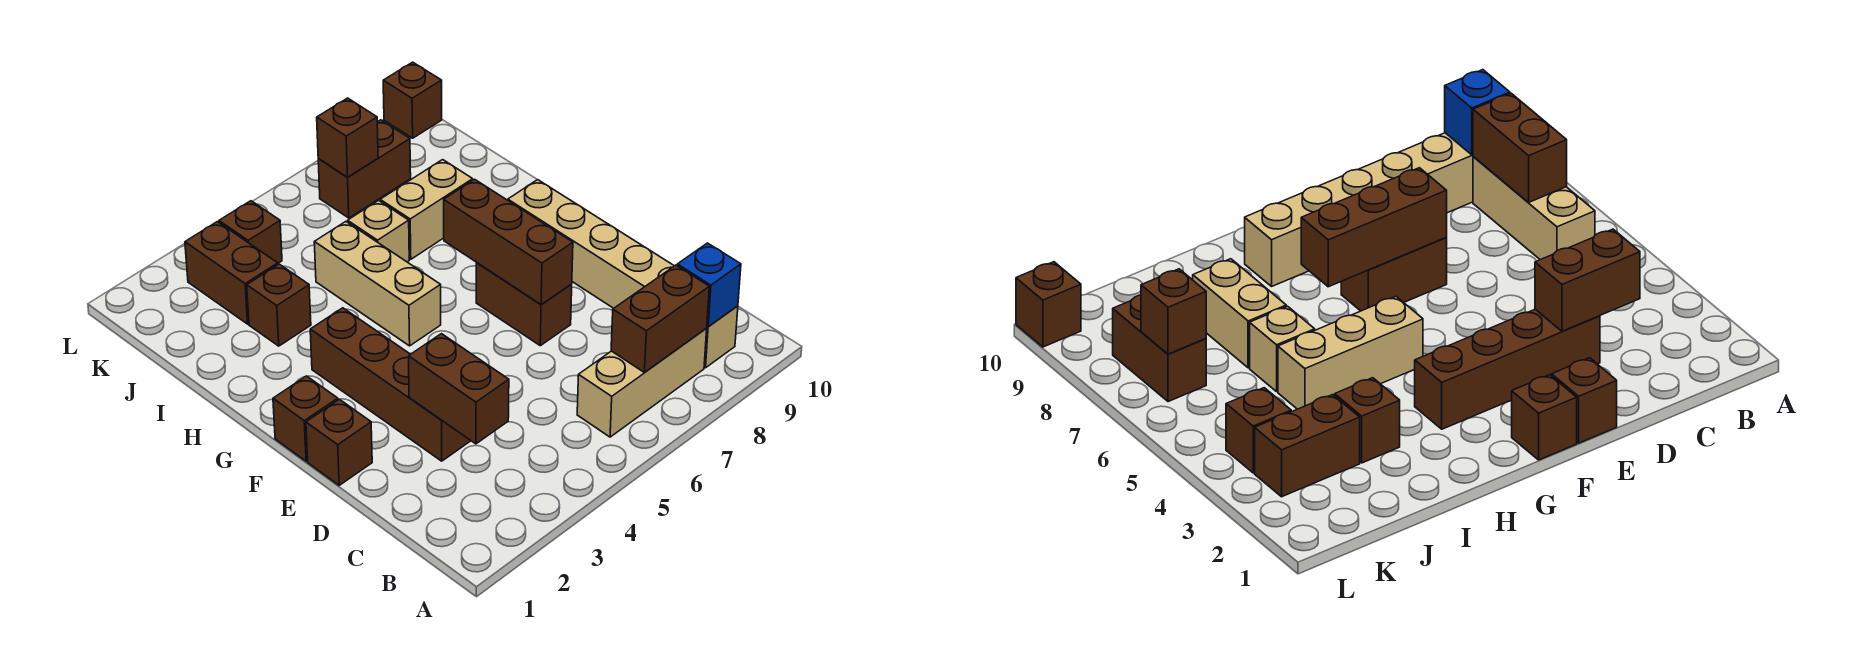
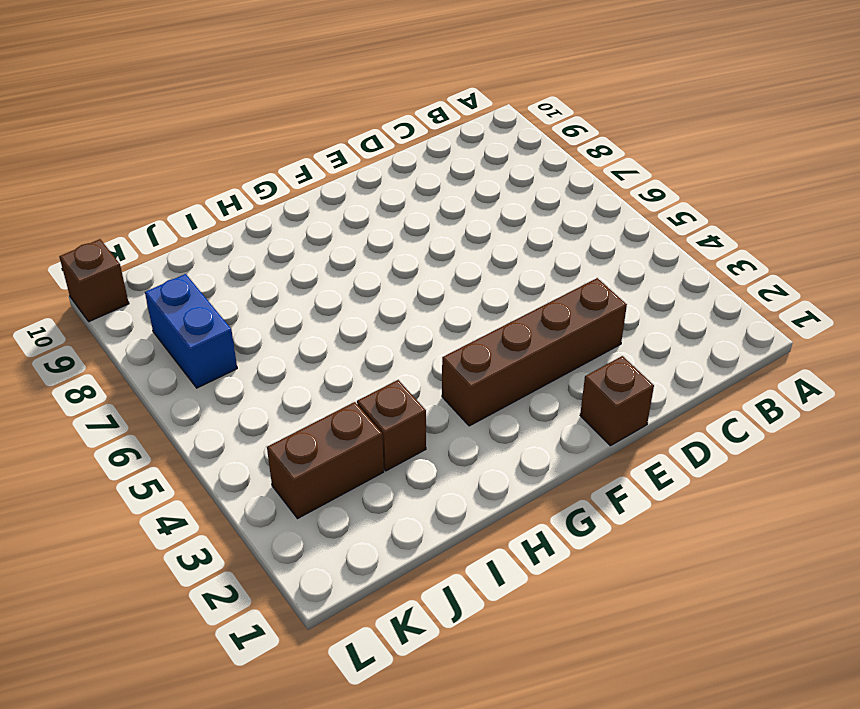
blue brick K7:K8 level 1 -> brown brick K7:K8 level 1
none -> tan brick B6:B8 level 1
none -> tan brick B9:G9 level 1
none -> brown brick E7:F7 level 1

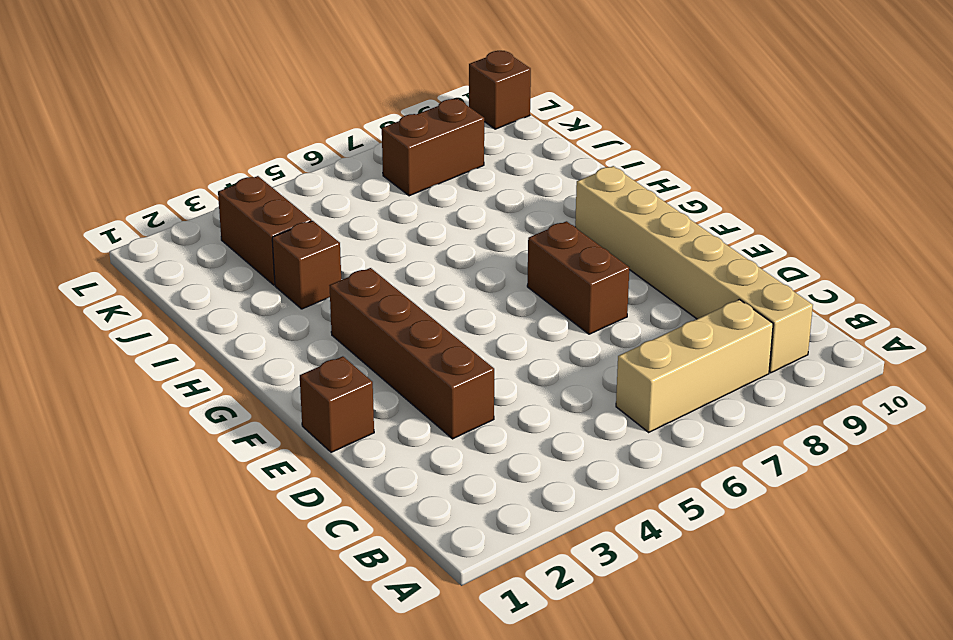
none -> brown brick F1 level 1
none -> tan brick G5:I5 level 1
none -> tan brick I6 level 1

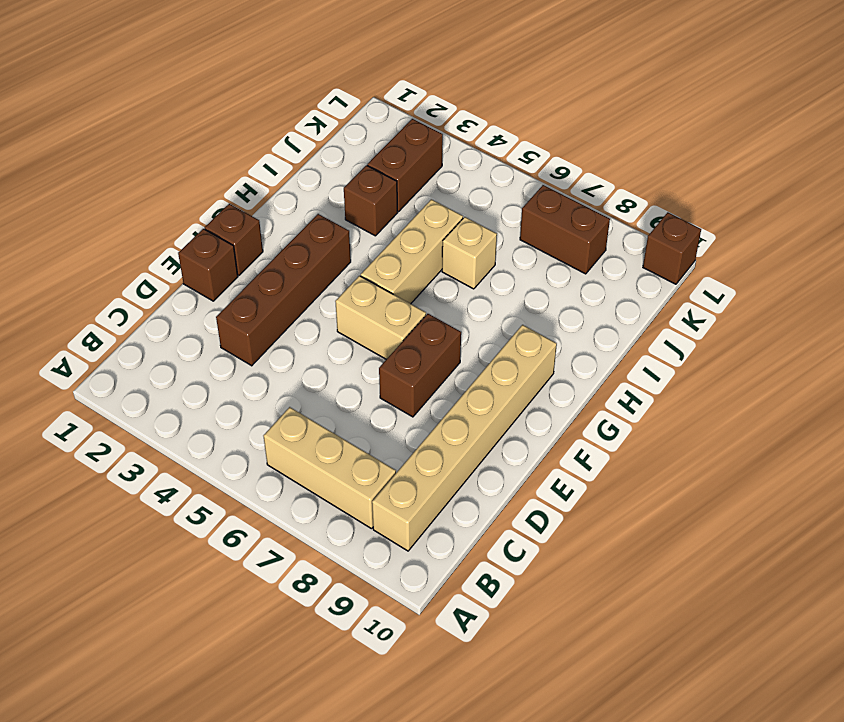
tan brick F5:F6 level 1 -> tan brick I7:I8 level 1
none -> brown brick K4 level 1
none -> brown brick B7:B8 level 2
none -> blue brick B9 level 2

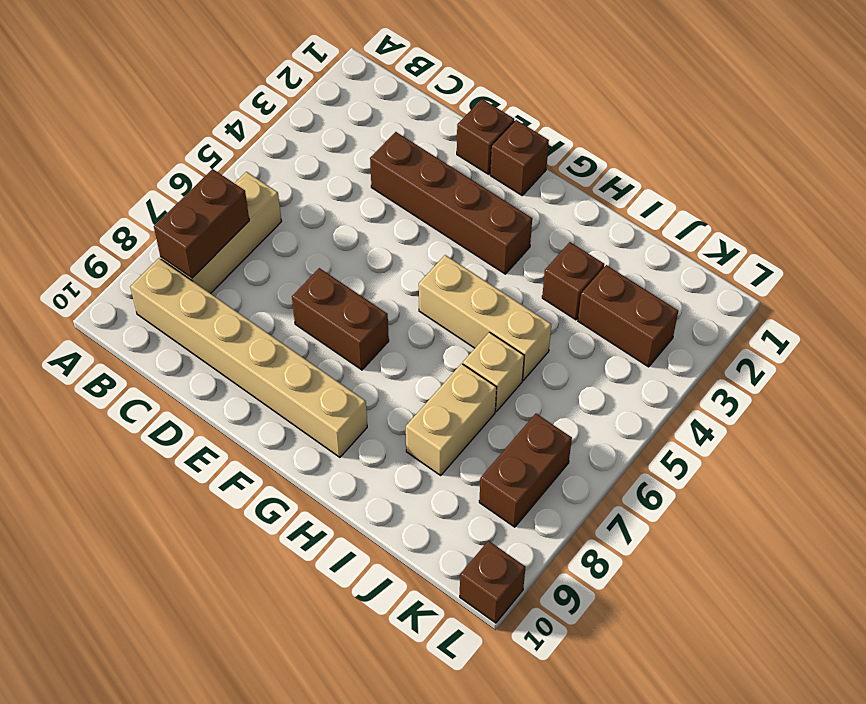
none -> brown brick K4 level 1
none -> blue brick B9 level 2
none -> brown brick C3:D3 level 2

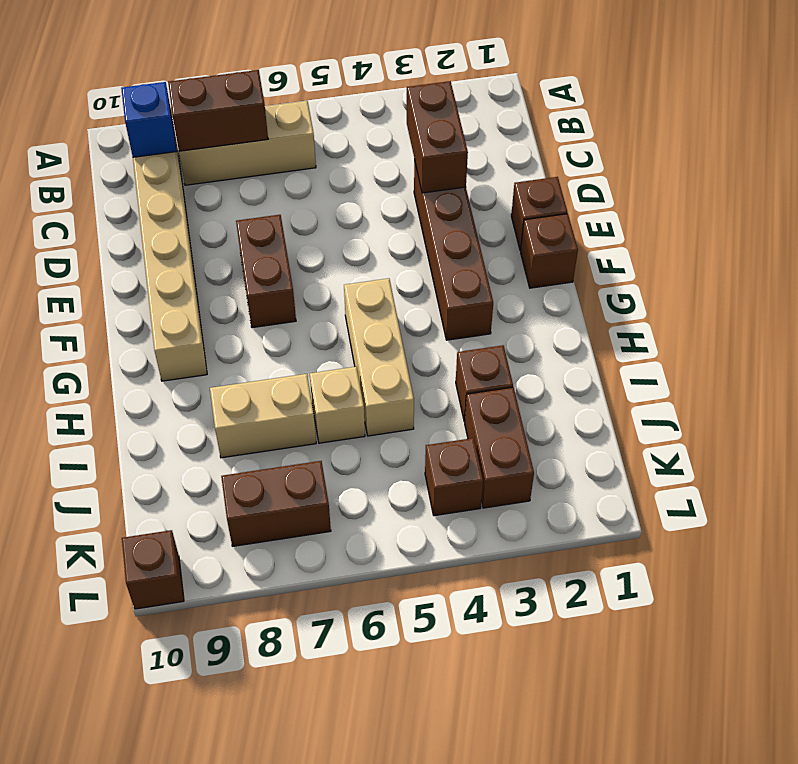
none -> brown brick E7:G7 level 2
none -> brown brick K7 level 2

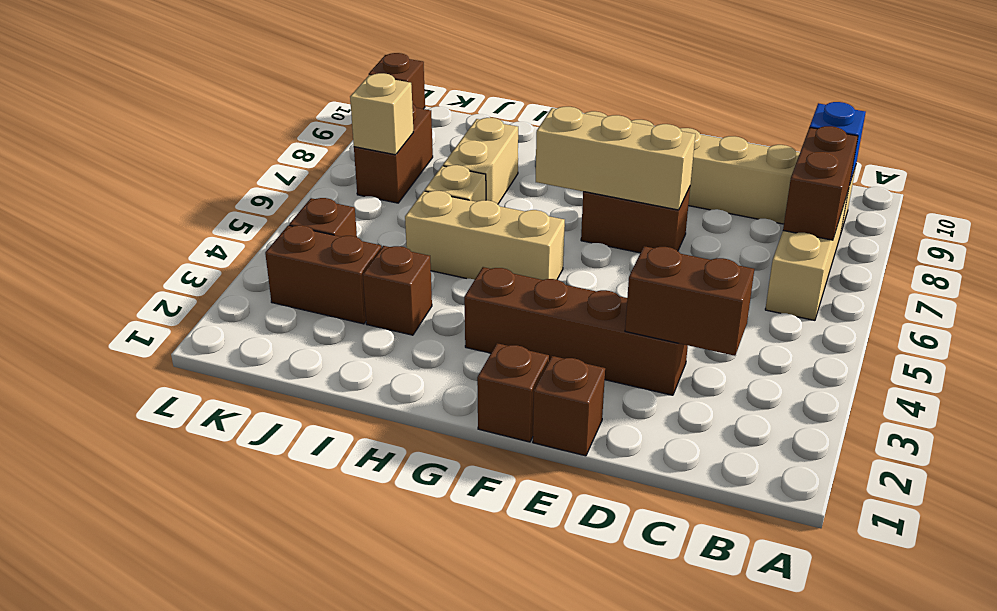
tan brick E7:G7 level 2 -> brown brick E7:G7 level 2
tan brick K7 level 2 -> brown brick K7 level 2

